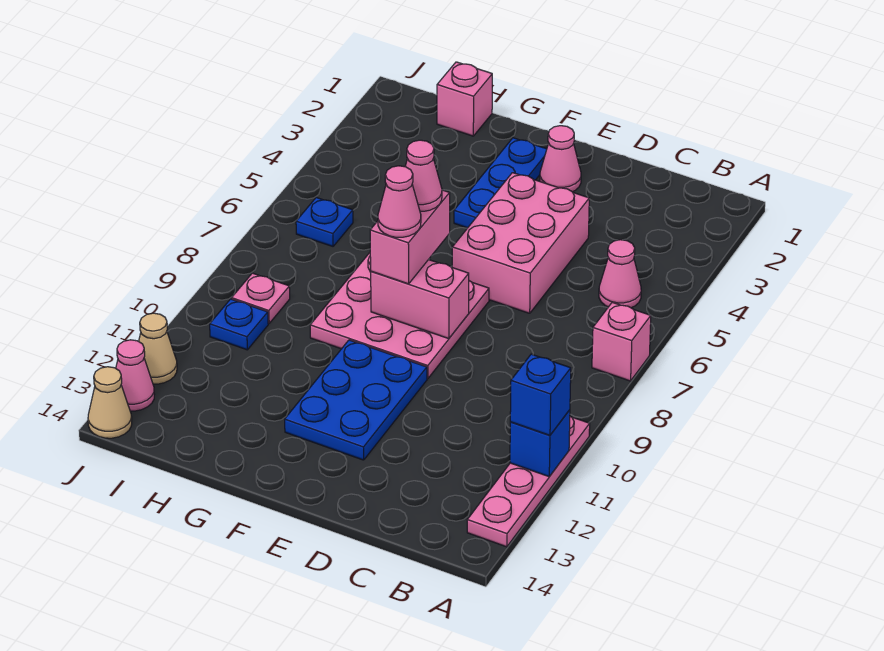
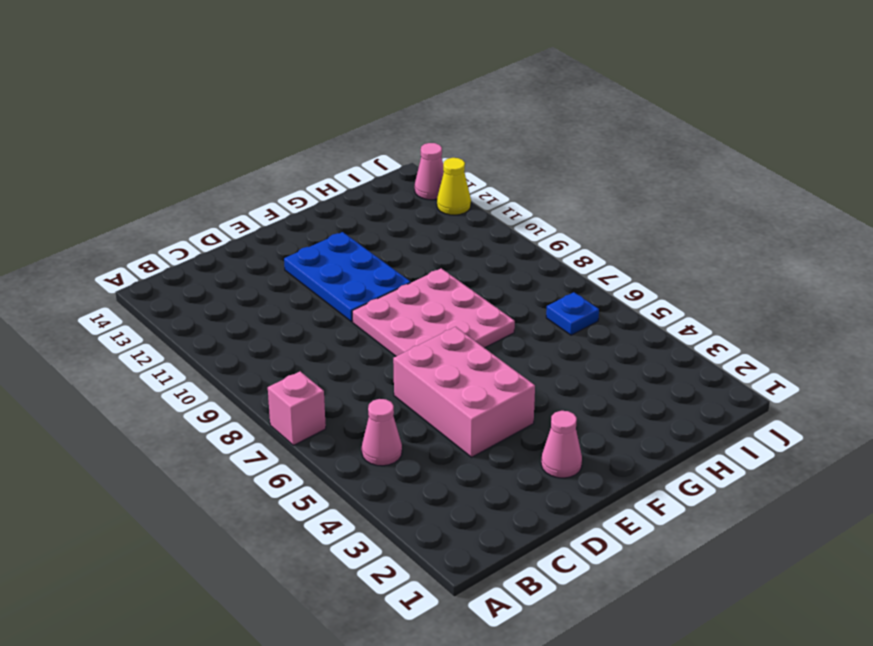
yellow cone J12 level 1 -> tan cone J12 level 1
none -> pink plate A10:A13 level 1
none -> blue plate F2:F4 level 1
none -> pink brick H1 level 1

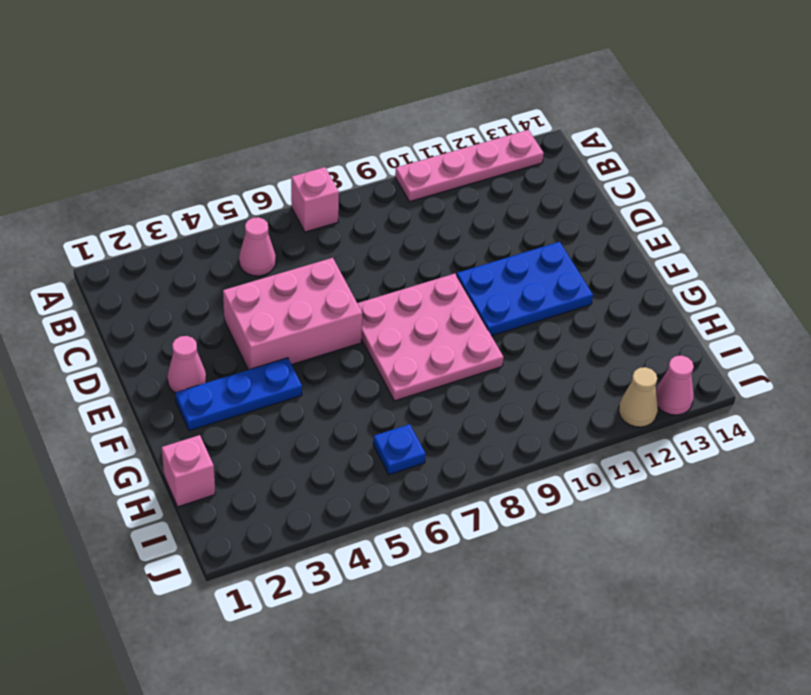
none -> pink plate I9 level 1
none -> blue plate I10 level 1
none -> tan cone J14 level 1

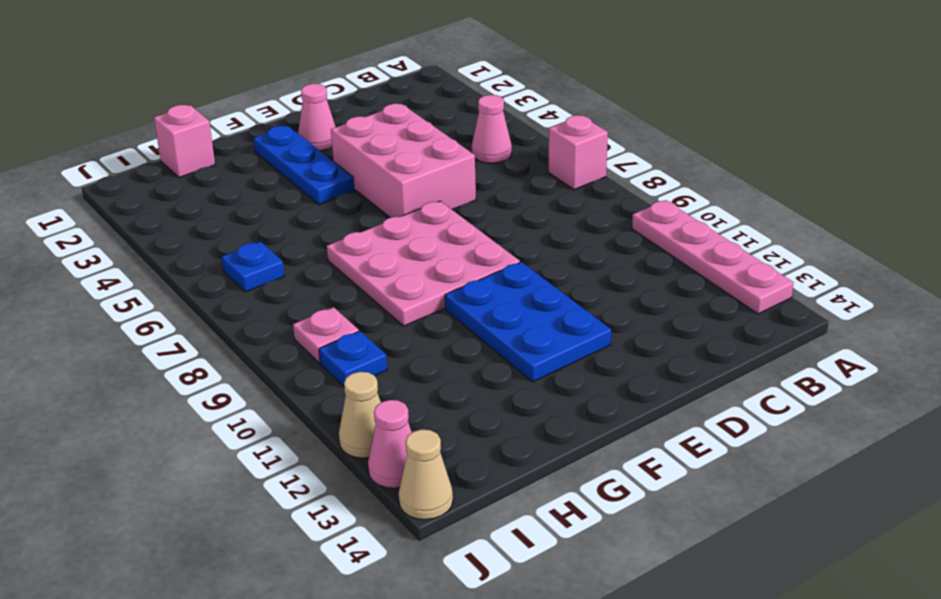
none -> blue brick A11 level 2
none -> pink brick E8:F8 level 2
none -> blue brick A11 level 3

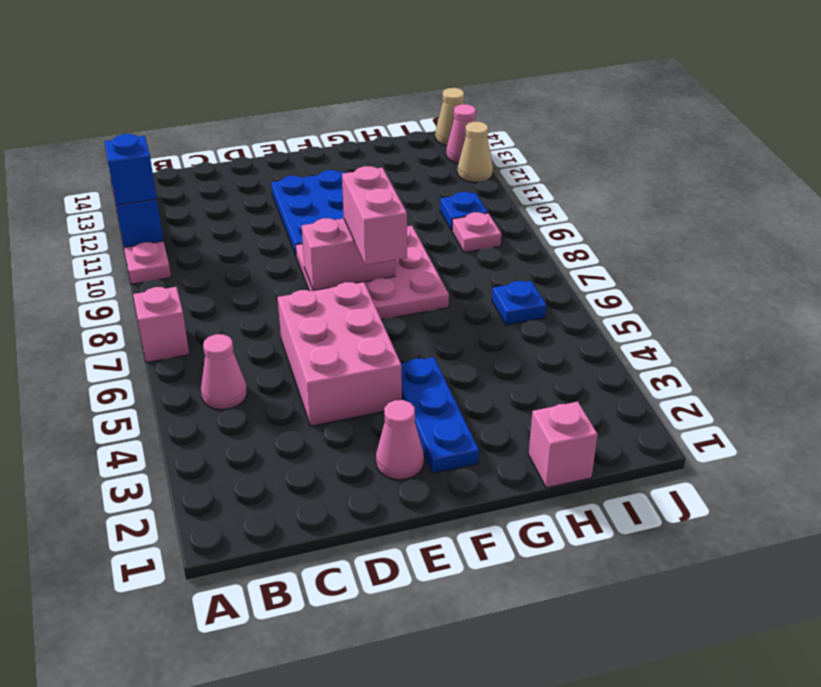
none -> pink cone F7 level 4
none -> pink cone F8 level 4

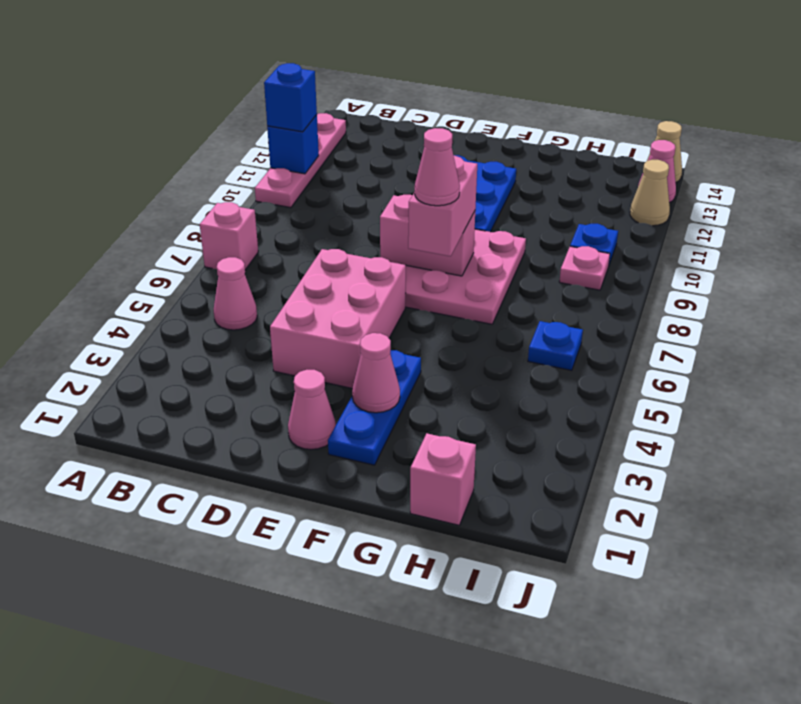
pink cone F3 level 2 -> pink cone F8 level 4

